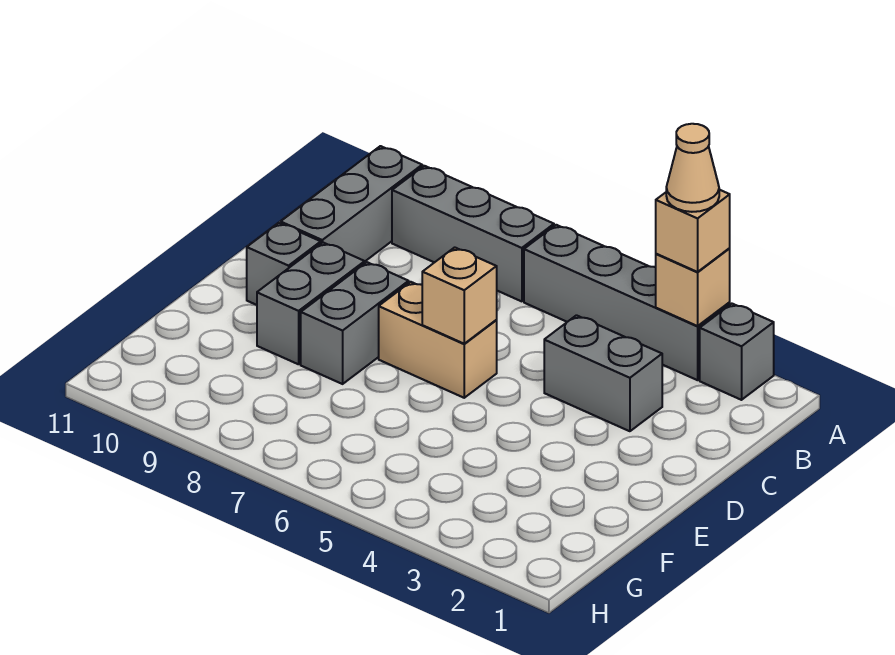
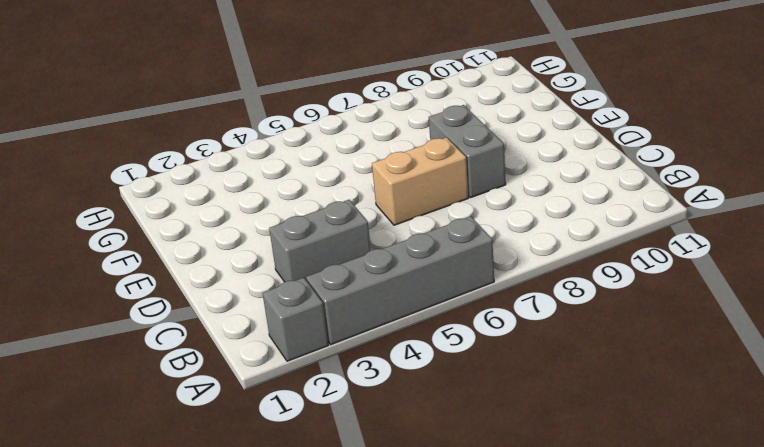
none -> grey brick A7:A9 level 1
none -> grey brick A10:C10 level 1
none -> grey brick D9:E9 level 1

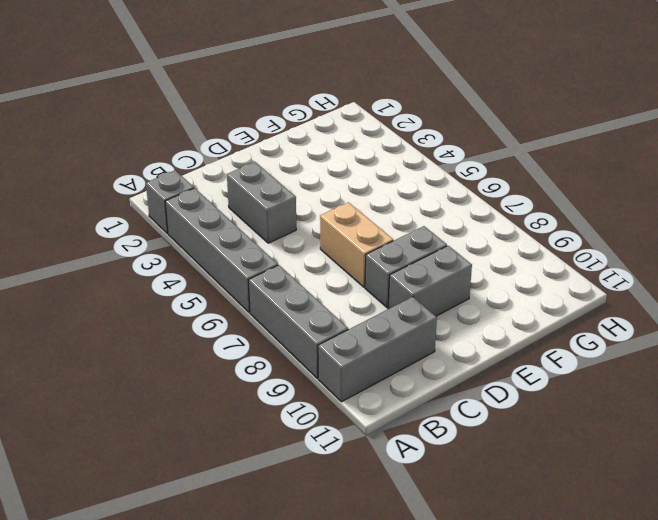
none -> grey brick D10 level 1
none -> tan brick A3 level 2
none -> tan brick D6 level 2

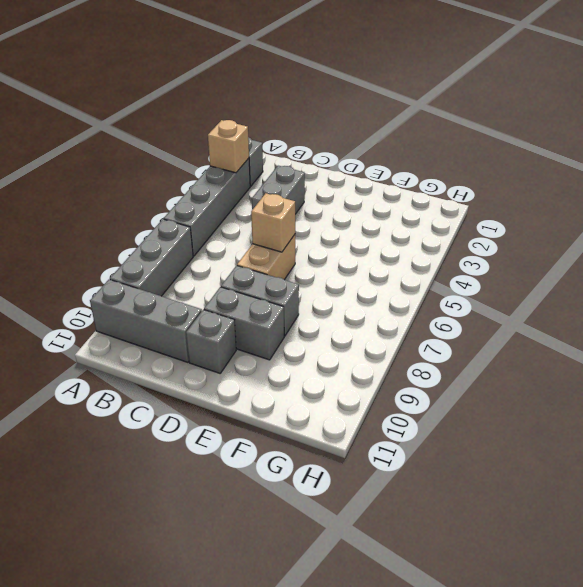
none -> tan brick A3 level 3
none -> tan cone A3 level 4

